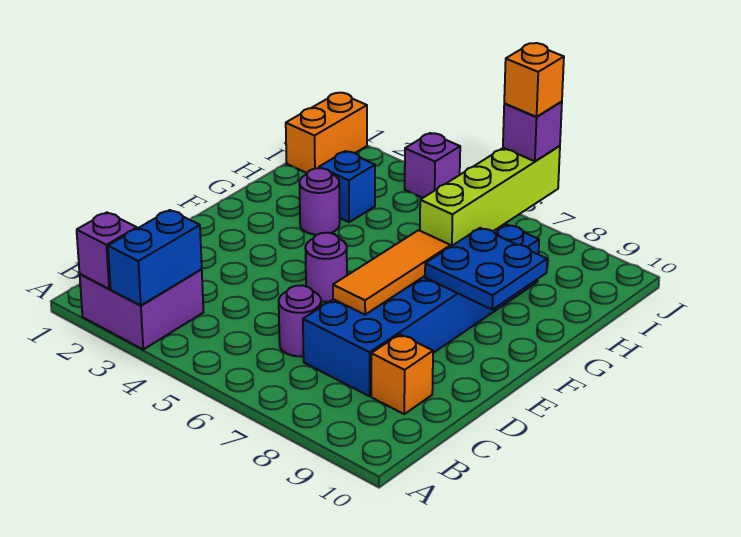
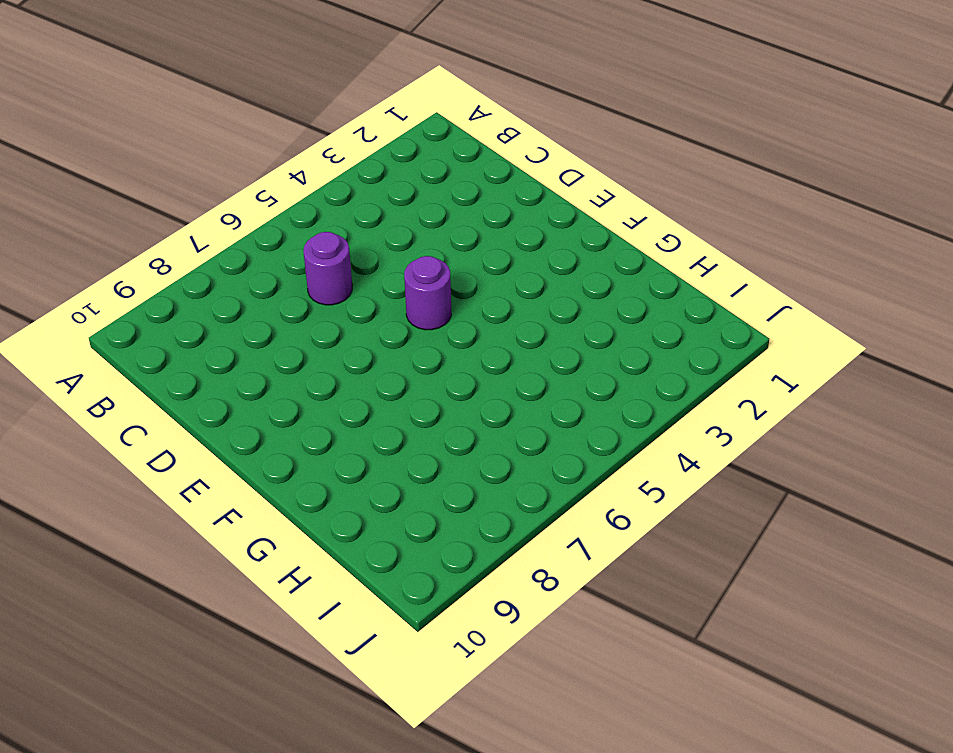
none -> purple brick A2:B3 level 1
none -> blue brick C7:H8 level 1
none -> orange brick C9 level 1

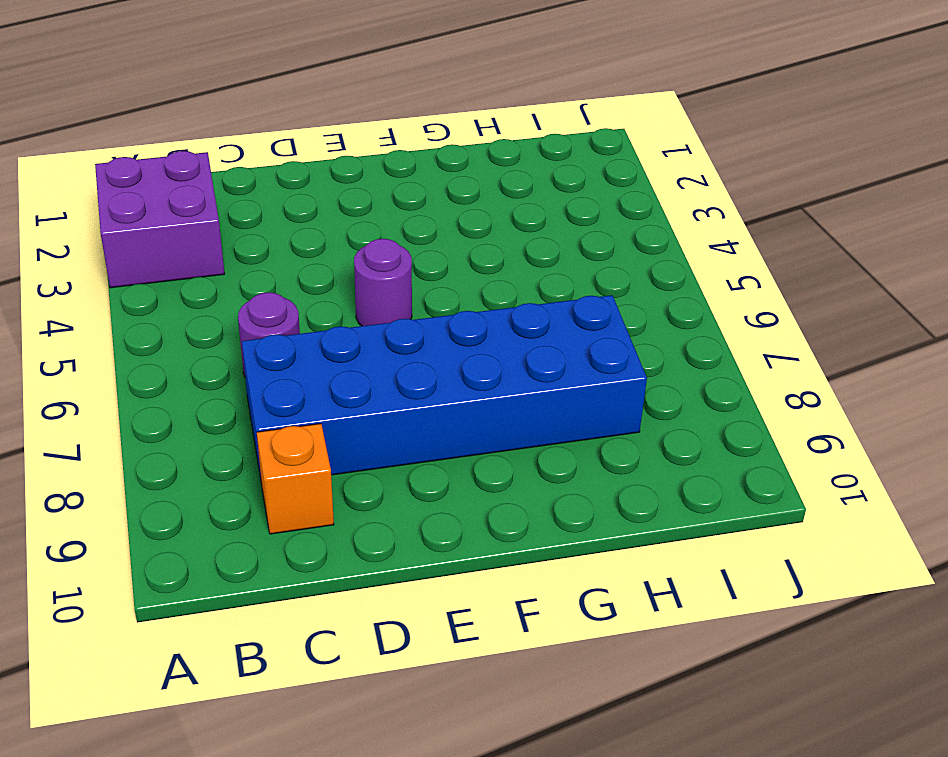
none -> purple round brick G3 level 1
none -> blue brick H3 level 1
none -> orange brick I1:J1 level 1

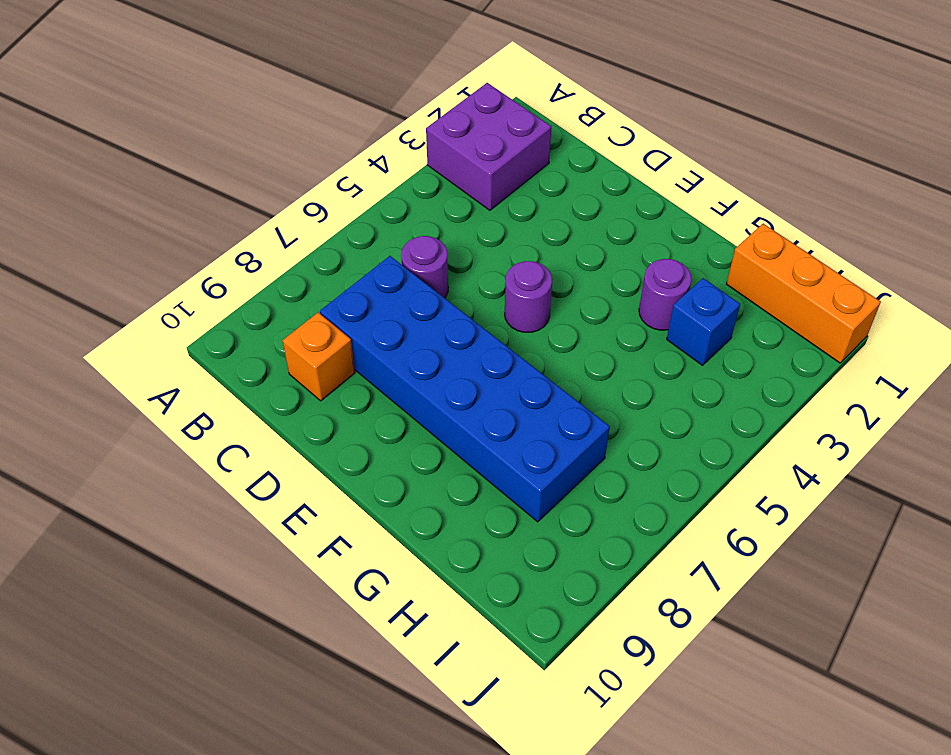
orange brick H1:J1 level 1 -> orange brick I1:J1 level 1
none -> purple brick J4 level 1
none -> purple brick A2 level 2
none -> blue brick A3:B3 level 2

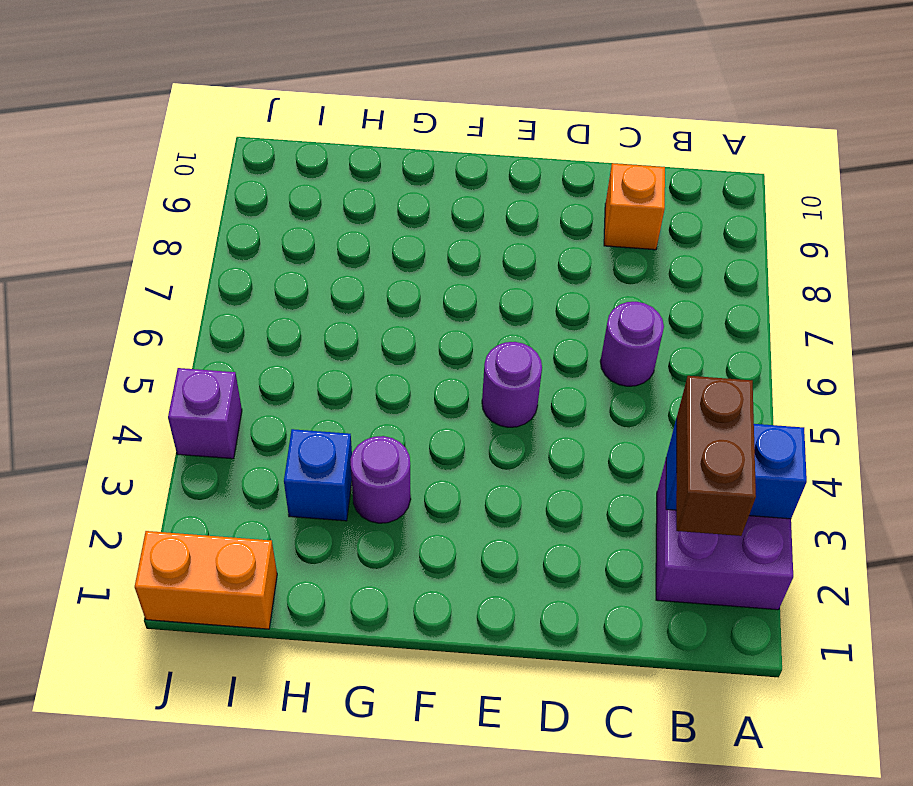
brown brick B2:B3 level 3 -> none
none -> blue brick C7:H8 level 1
none -> purple brick A2 level 2
none -> orange tile D7:F7 level 2

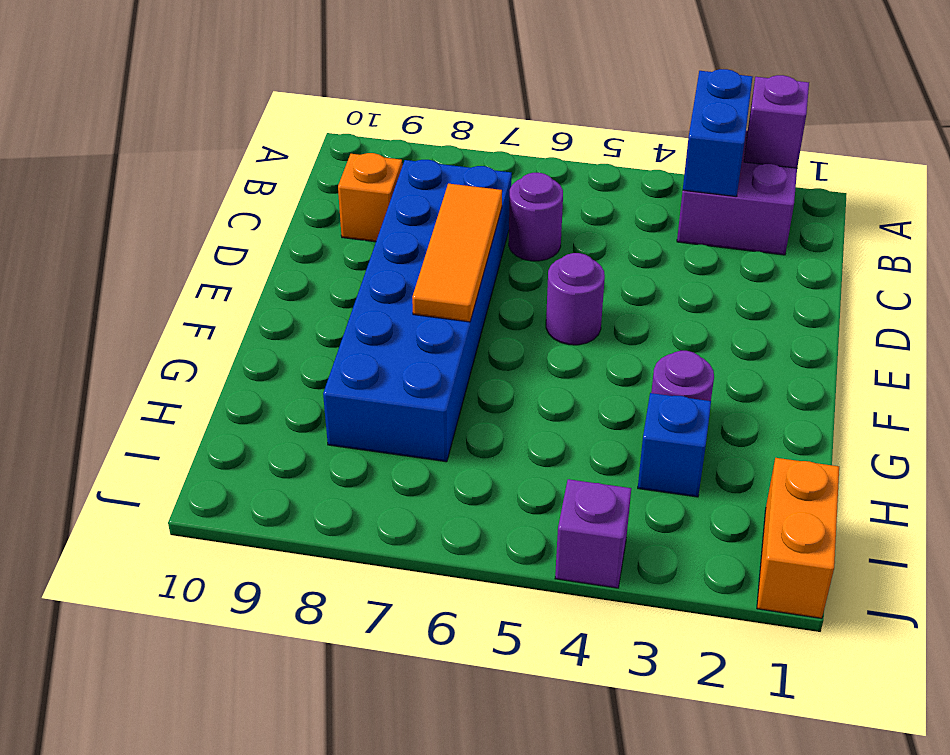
none -> blue plate F8:G9 level 2
none -> lime brick G7:J7 level 2
none -> purple brick J7 level 3

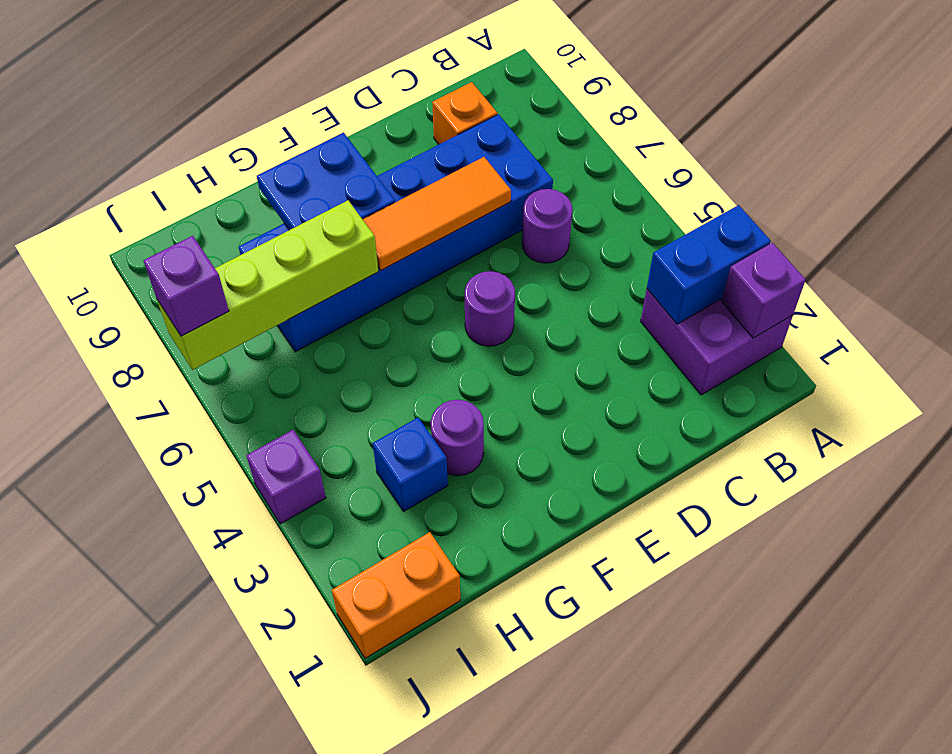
none -> orange brick J7 level 4

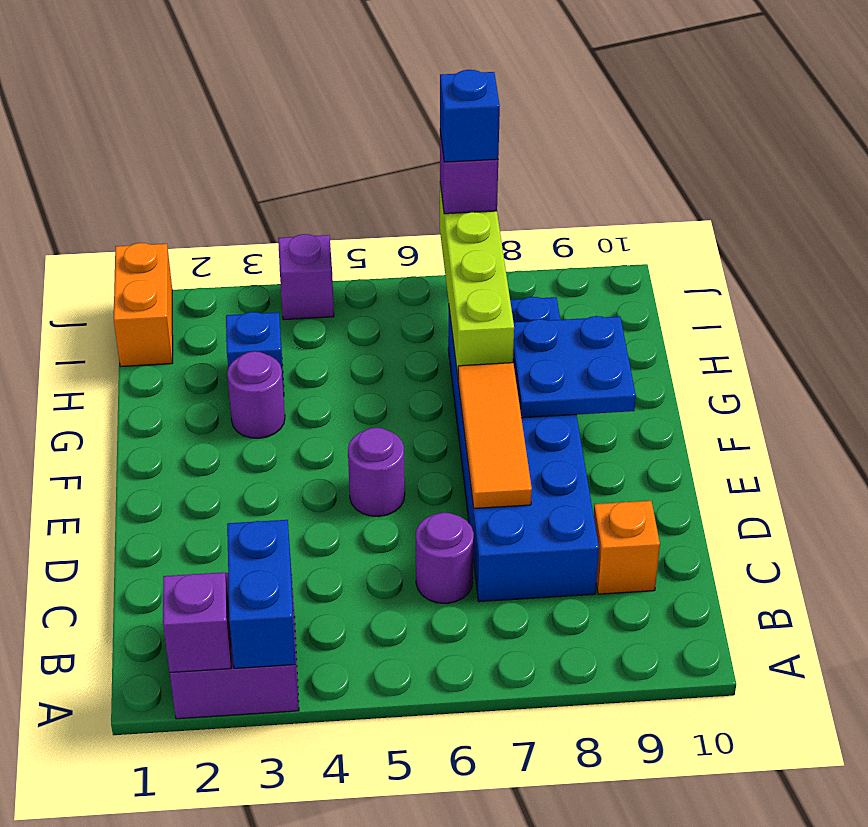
blue brick J7 level 4 -> orange brick J7 level 4

